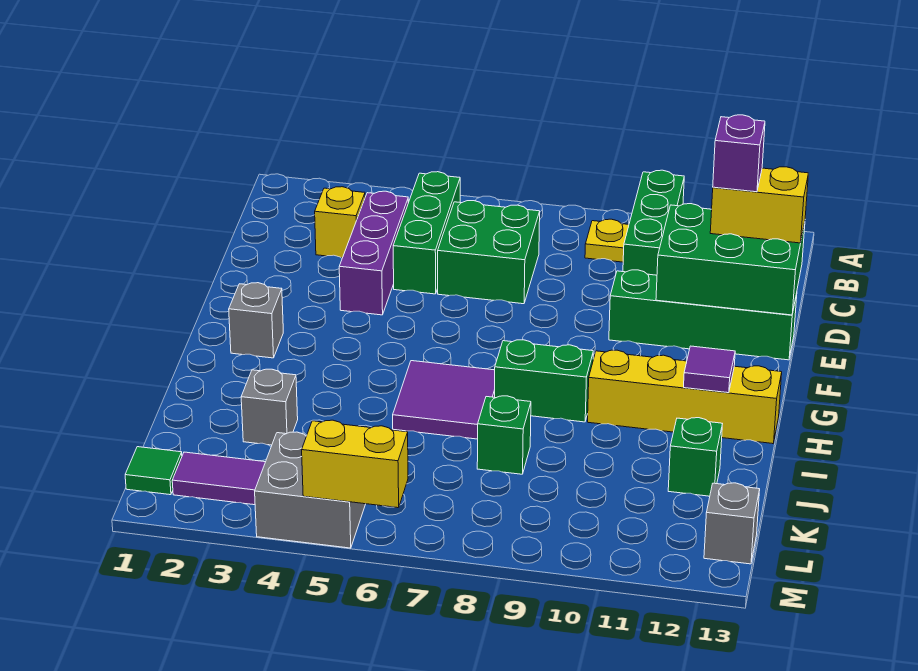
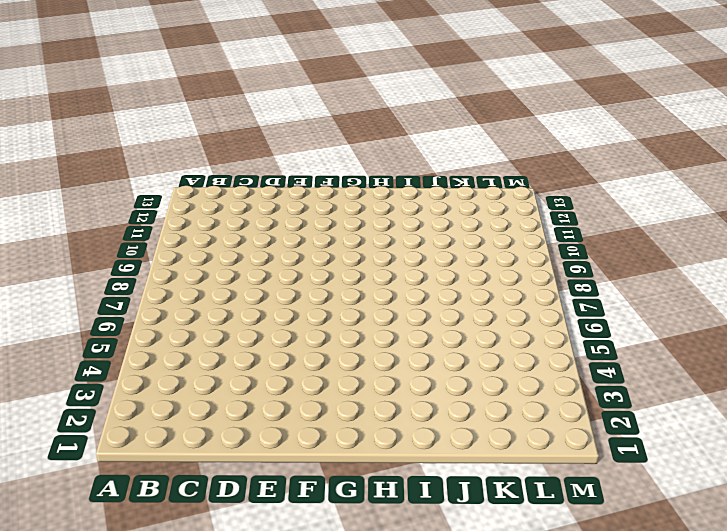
none -> green brick A10:C10 level 1
none -> green brick B5:D5 level 1
none -> yellow plate B9 level 1

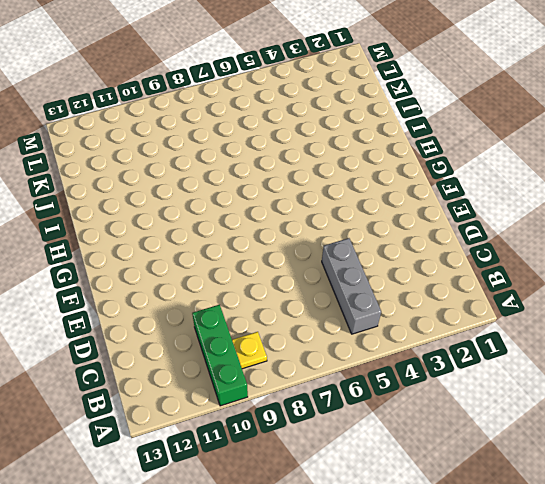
grey brick B5:D5 level 1 -> green brick B5:D5 level 1
none -> yellow brick C3 level 1
none -> purple brick C4:E4 level 1
none -> green brick C6:D7 level 1

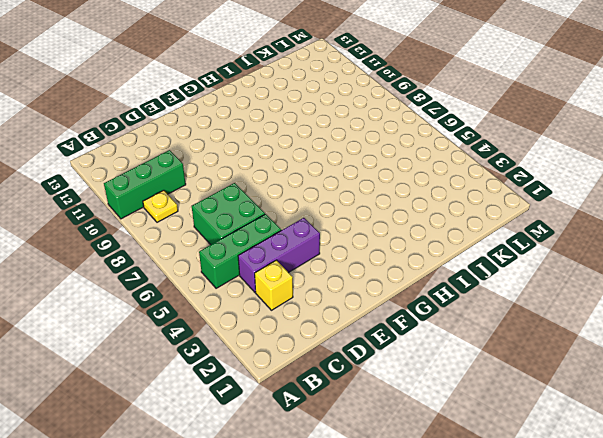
none -> green brick E10:E13 level 1
none -> grey brick G2 level 1
none -> purple tile H6:I7 level 1

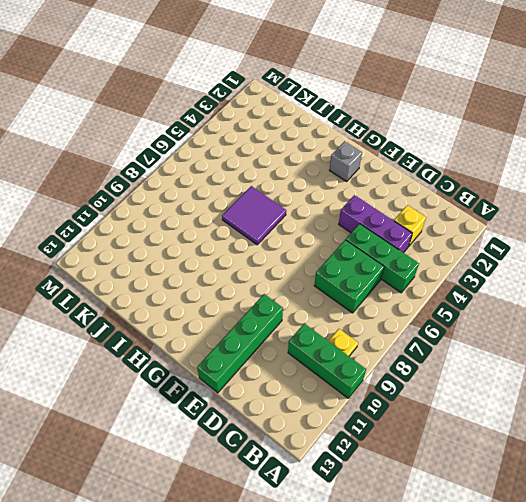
none -> green brick H8:H9 level 1
none -> yellow brick H10:H13 level 1
none -> grey brick J3 level 1

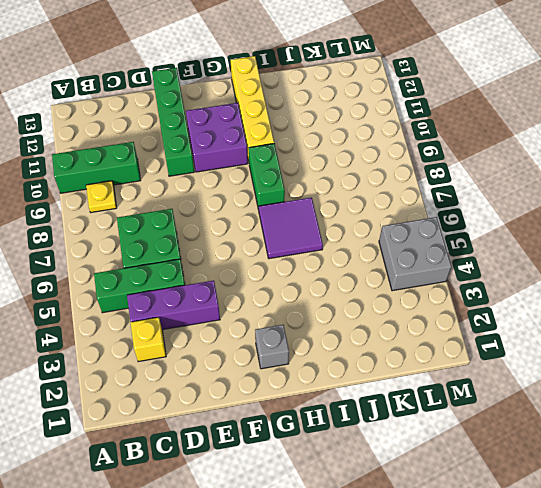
purple brick F10:G11 level 1 -> none
none -> grey brick J3 level 1
none -> green brick J8 level 1
none -> green brick J12 level 1

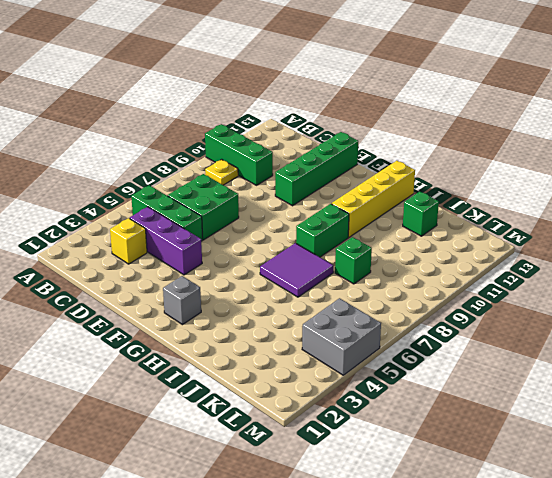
none -> grey brick J3 level 1
none -> green tile L1 level 1
none -> purple tile L2:L3 level 1

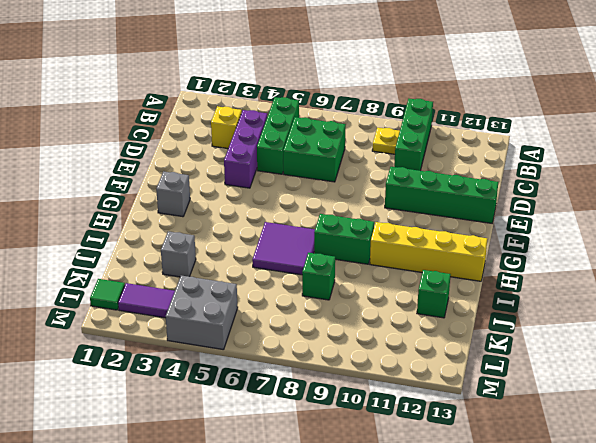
none -> grey brick L13 level 1
none -> green brick D11:E13 level 2
none -> purple tile H12 level 2

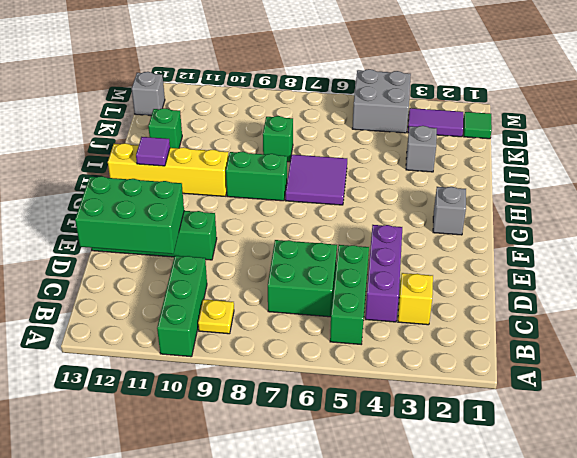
none -> yellow brick M5:M6 level 2
none -> yellow brick D12:D13 level 3
none -> purple brick D12 level 4

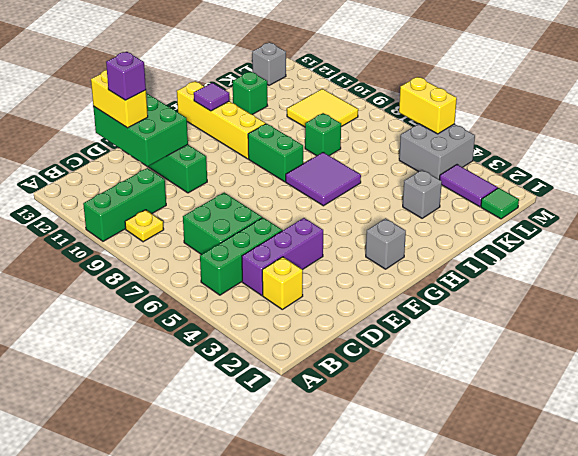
yellow tile K9:L10 level 1 -> none

